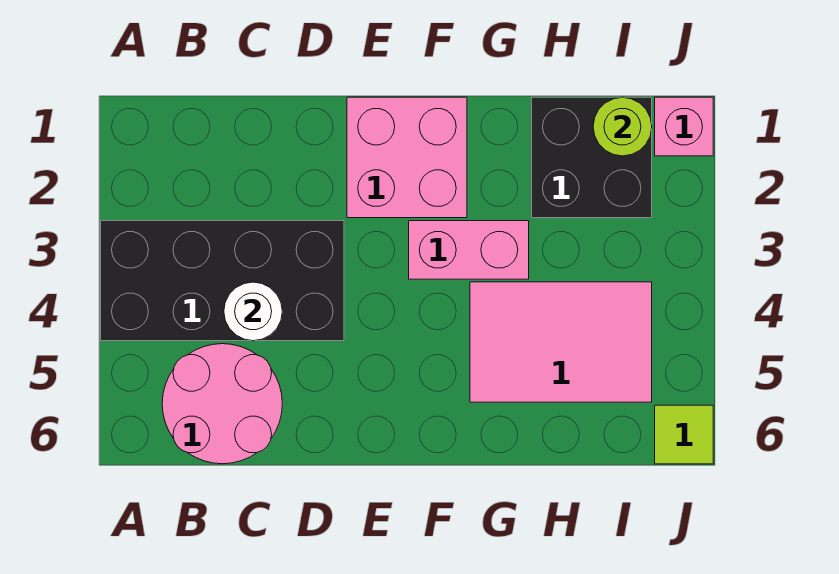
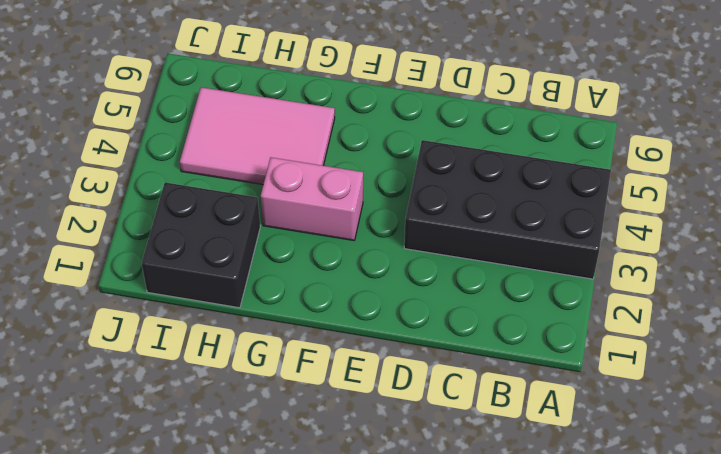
none -> pink round brick B5:C6 level 1
none -> pink brick E1:F2 level 1

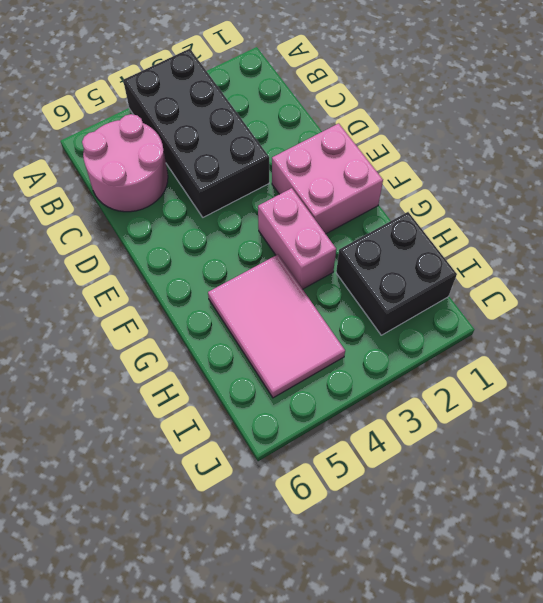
none -> pink brick J1 level 1
none -> lime tile J6 level 1

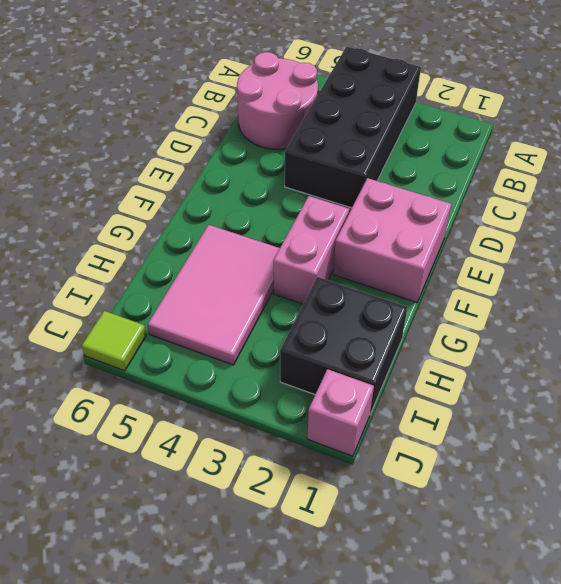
none -> white round brick C4 level 2
none -> lime round brick I1 level 2

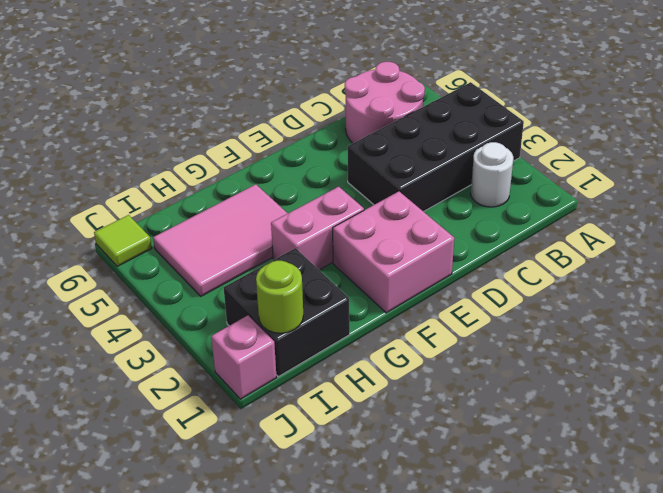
white round brick B2 level 1 -> white round brick C4 level 2

